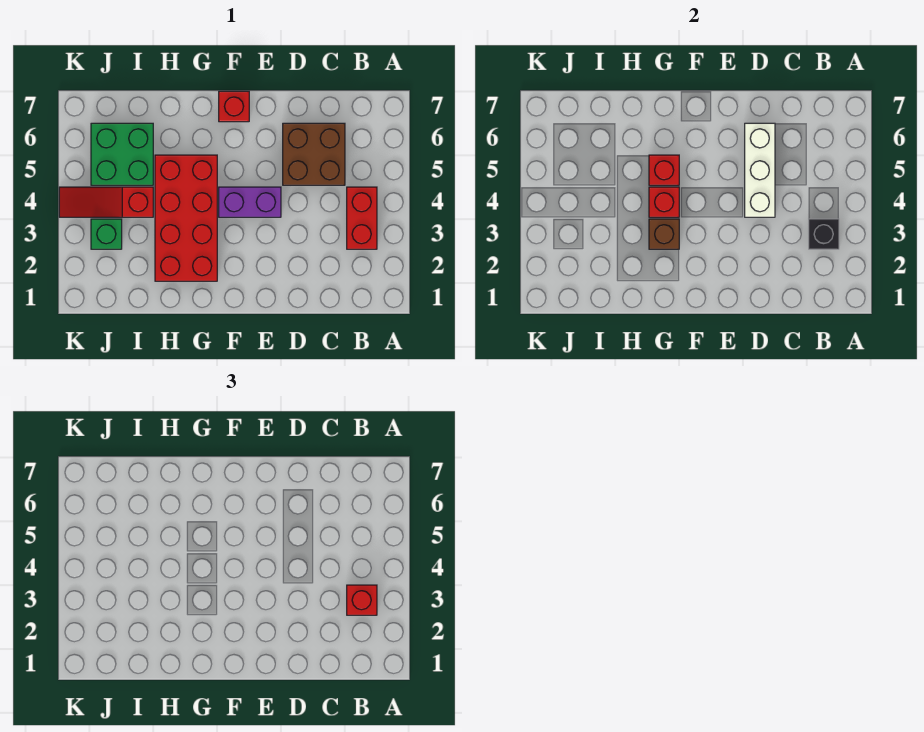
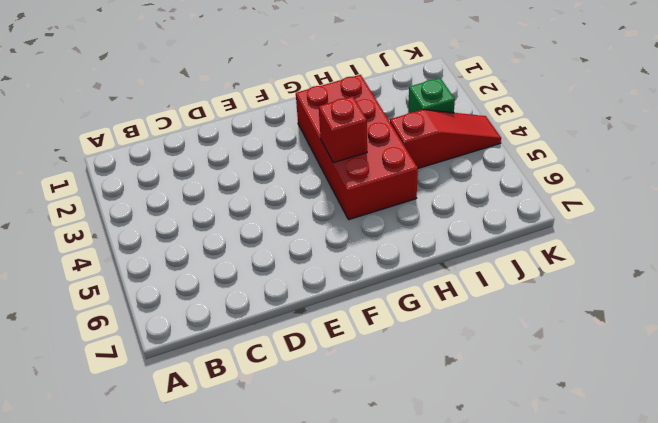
none -> red brick B3:B4 level 1
none -> brown brick C5:D6 level 1
none -> purple brick E4:F4 level 1

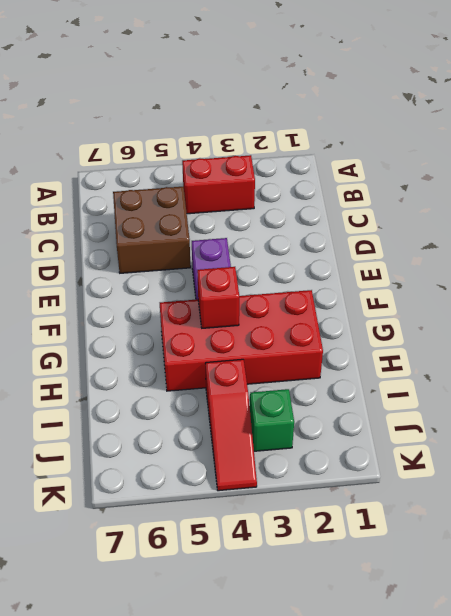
none -> red brick F7 level 1
none -> green brick I5:J6 level 1
none -> black brick B3 level 2

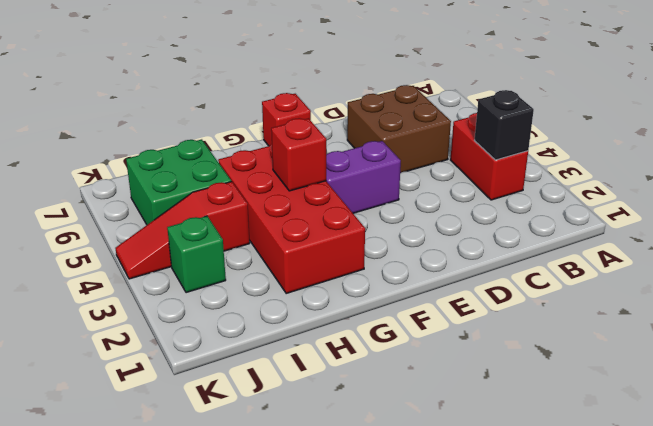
none -> white brick D4:D6 level 2
none -> brown brick G3 level 2
none -> red brick G5 level 2

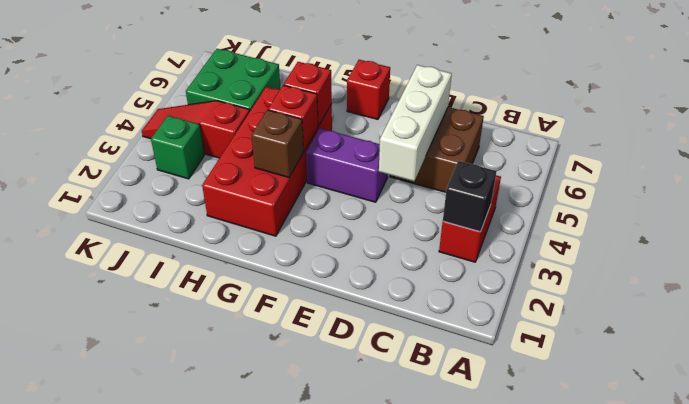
none -> red brick B3 level 3

